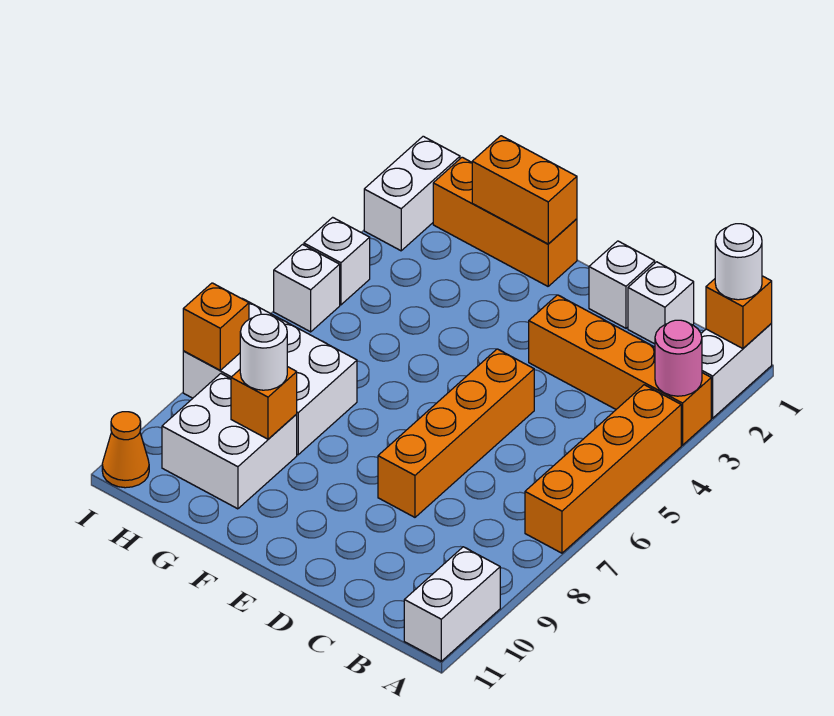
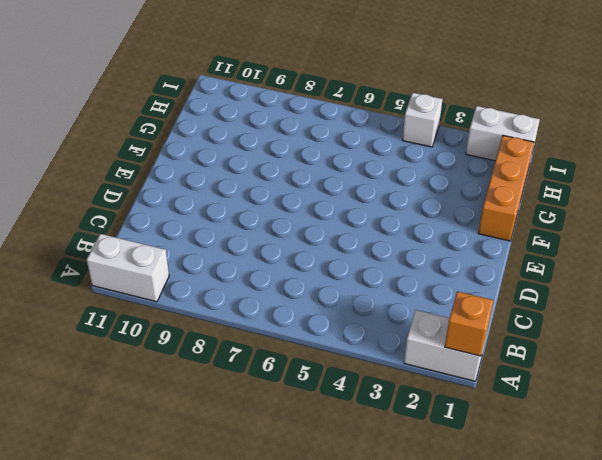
none -> orange brick A3:D3 level 1
none -> orange brick A4:A7 level 1
none -> white brick C1 level 1

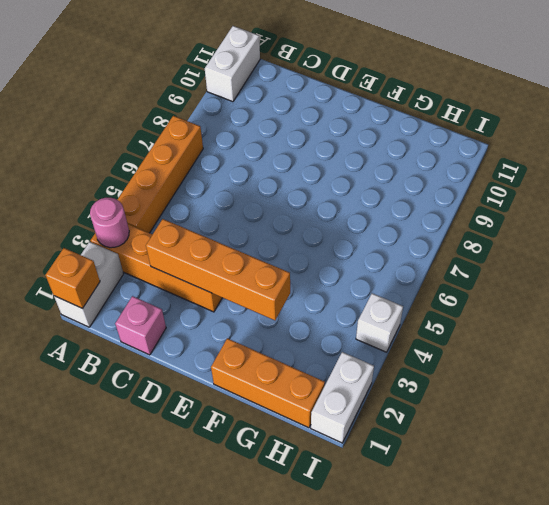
pink brick C1 level 1 -> white brick C1 level 1
orange brick C3:F3 level 2 -> orange brick D5:D8 level 1
none -> white brick D1 level 1
none -> white brick G7:I8 level 1
none -> white brick G9:H10 level 1

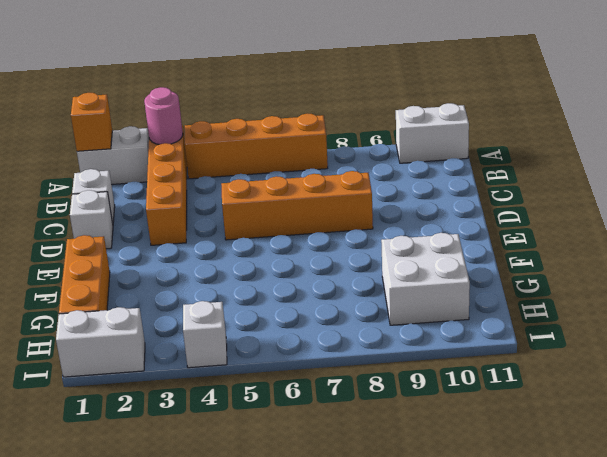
none -> white brick G7:I8 level 1
none -> white brick I5 level 1
none -> orange cone I11 level 1

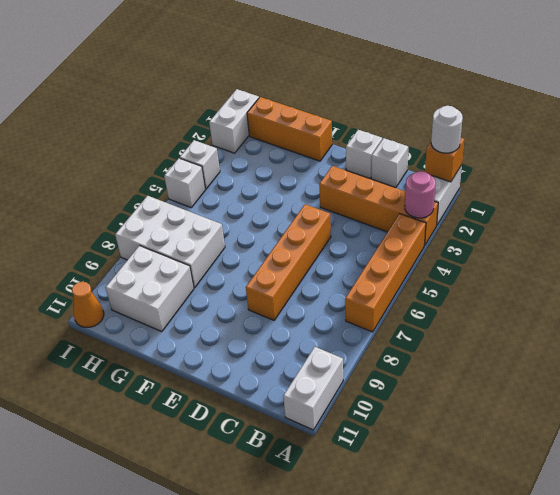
none -> orange brick F1:G1 level 2
none -> orange brick G9 level 2
none -> orange brick I8 level 2

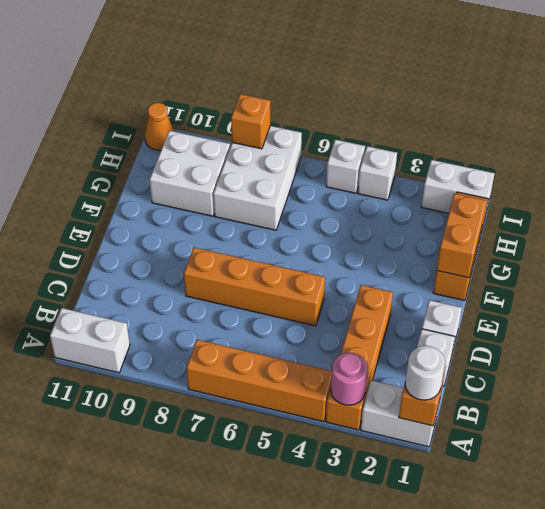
none -> orange brick G9 level 2
none -> white round brick G9 level 3

